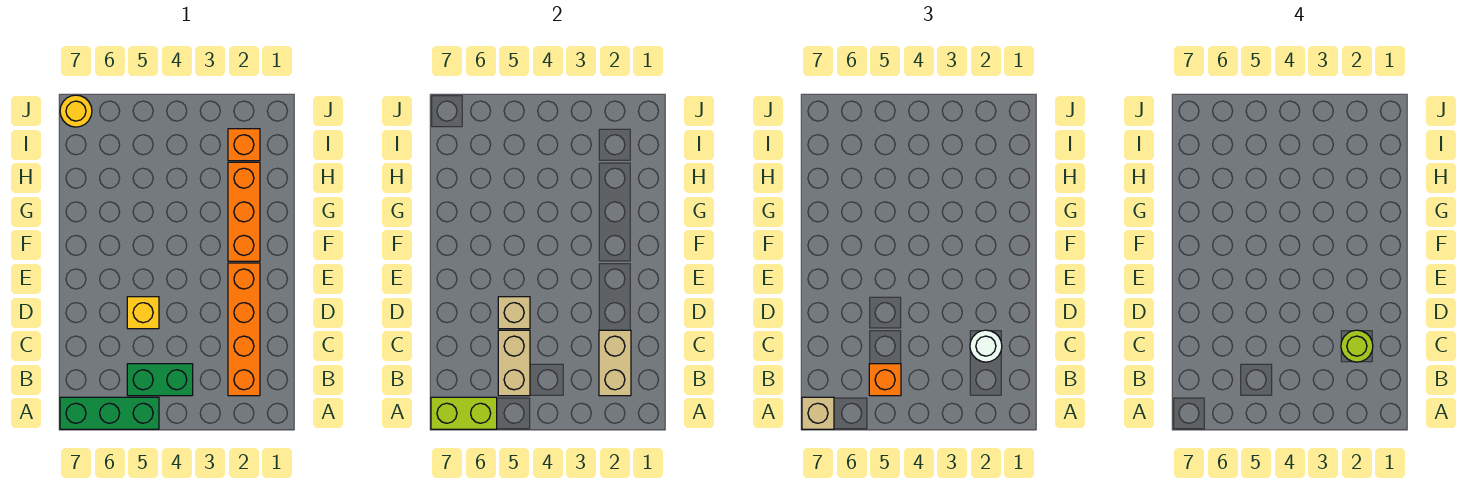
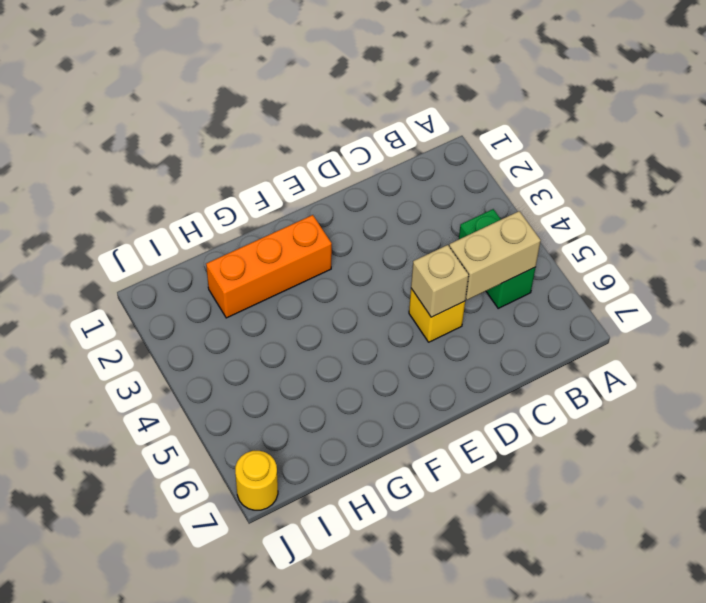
none -> green brick A5:A7 level 1
none -> orange brick B2:E2 level 1
none -> orange brick I2 level 1

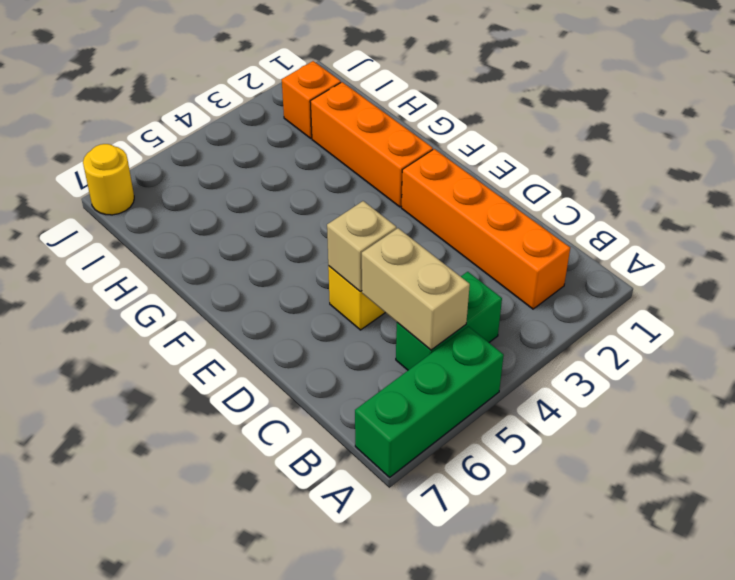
none -> lime brick A6:A7 level 2
none -> tan brick B2:C2 level 2
none -> tan brick A7 level 3

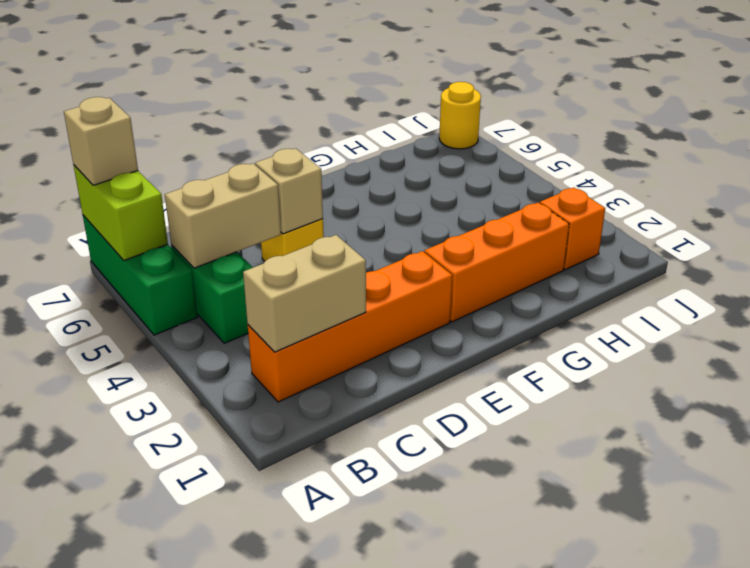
none -> orange brick B5 level 3
none -> white round brick C2 level 3
none -> lime round brick C2 level 4

